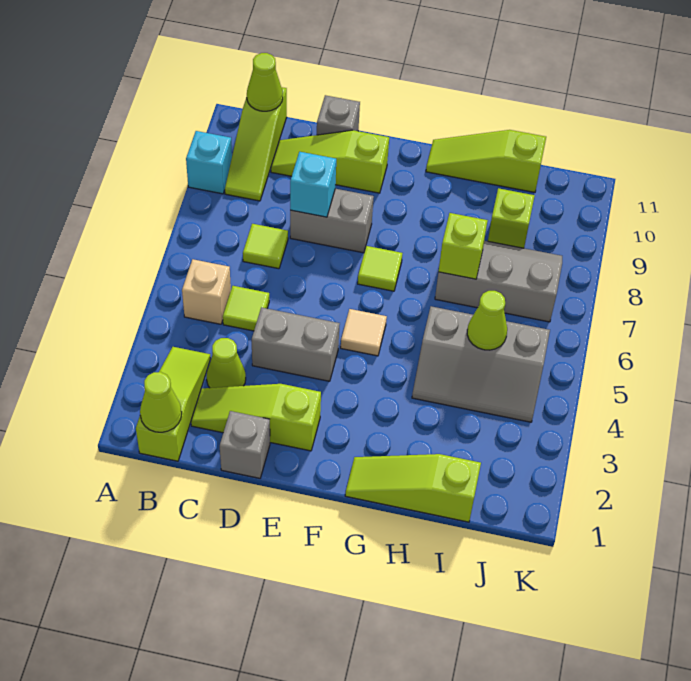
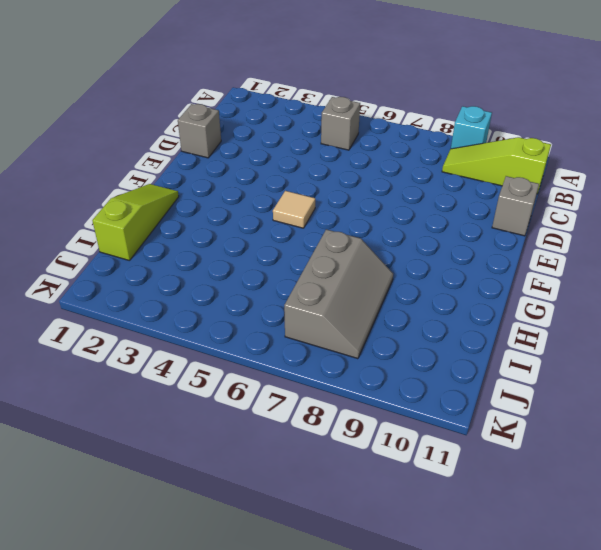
grey brick B5 level 1 -> tan brick B5 level 1
none -> lime slope B1:B3 level 1 top 1
none -> lime slope C2:E2 level 1 top E
none -> lime cone C3 level 1

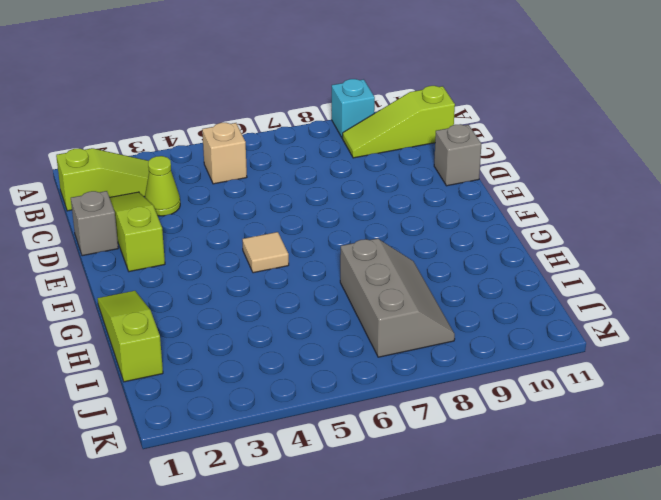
none -> lime tile C5 level 1
none -> lime tile C7 level 1
none -> lime slope C10:E10 level 1 top E

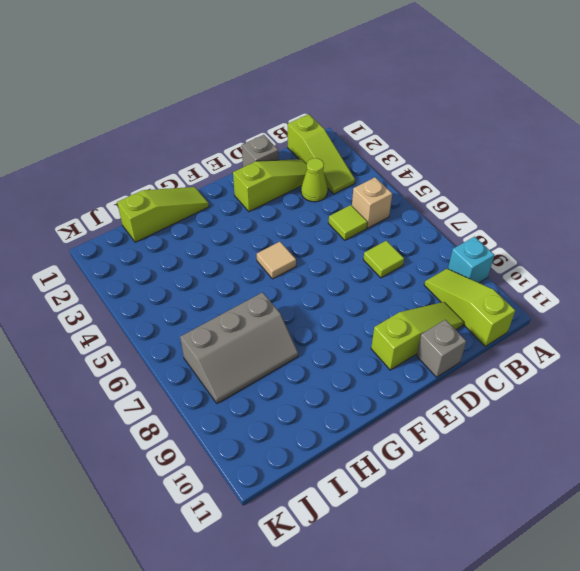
none -> grey brick D4:E4 level 1
none -> grey brick D8:E8 level 1
none -> lime tile F7 level 1

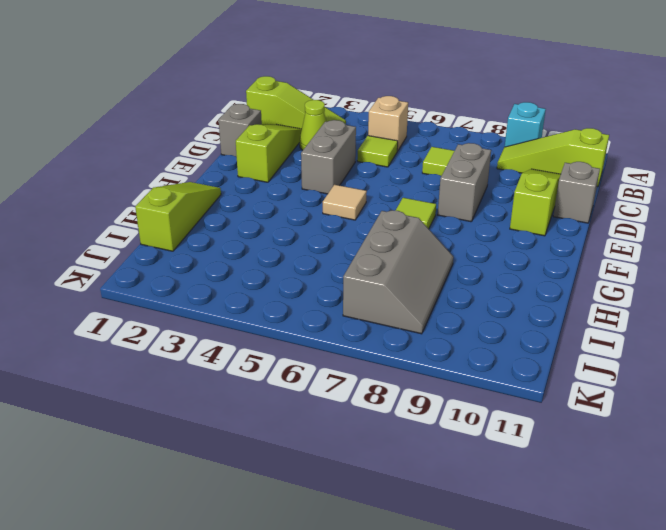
none -> lime slope G11:I11 level 1 top I
none -> grey slope H4:J5 level 1 top 5
none -> lime brick I9 level 1

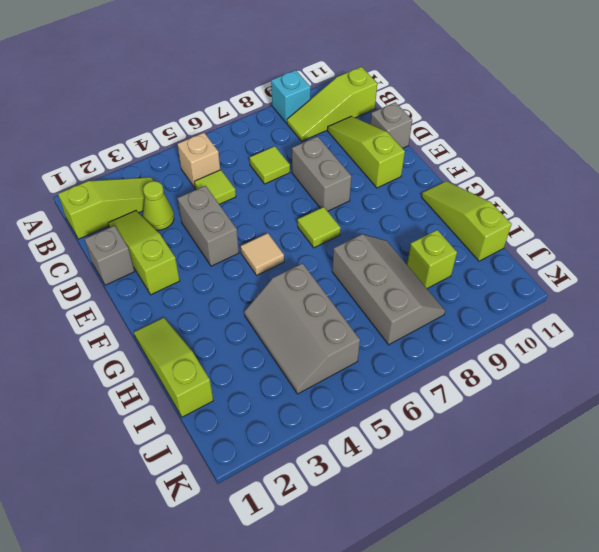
none -> lime cone B1 level 2
none -> lime cone B11 level 2
none -> cyan brick D8 level 2

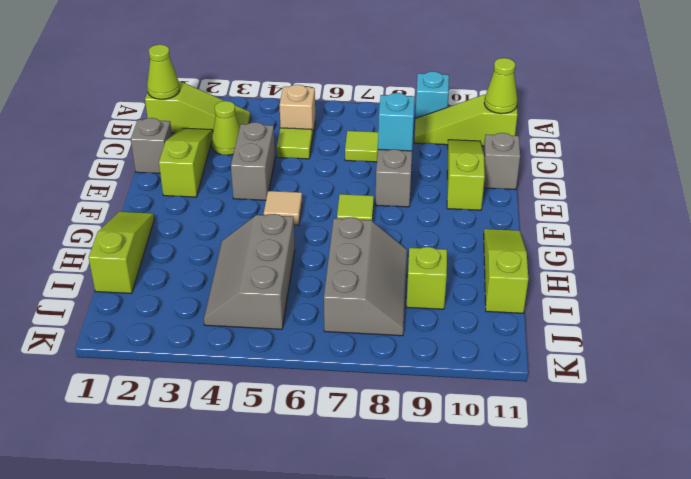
none -> lime brick H7 level 2
none -> lime cone I5 level 2

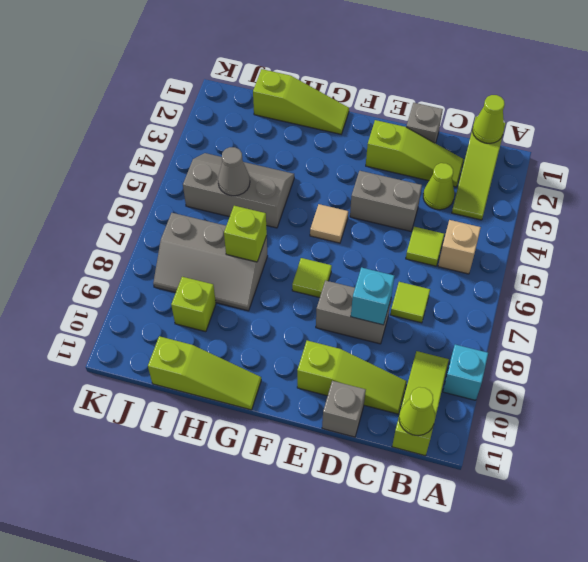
grey cone I5 level 2 -> lime cone I5 level 2

